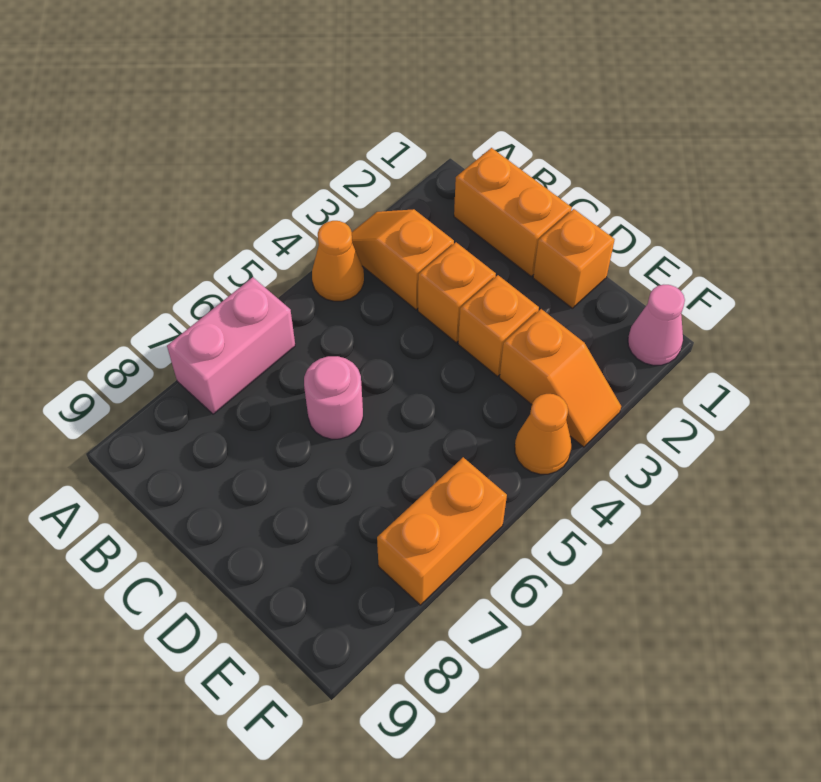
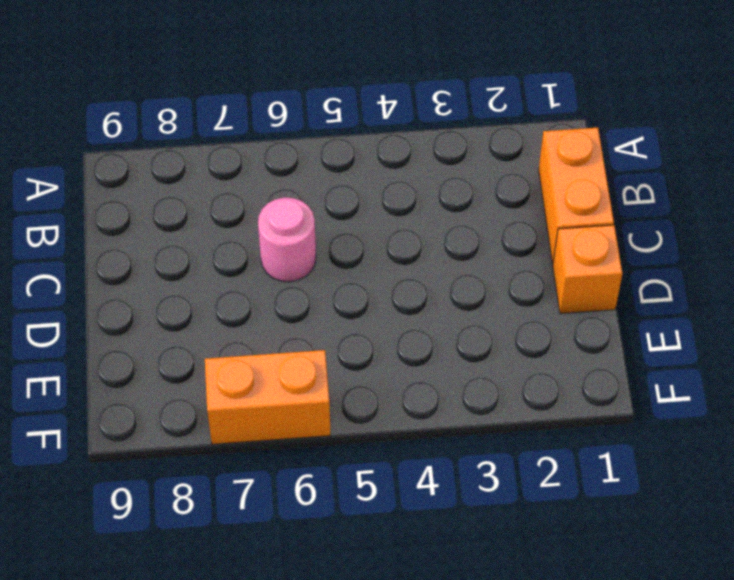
none -> orange slope A3:B3 level 1 top B
none -> orange cone A4 level 1
none -> pink brick A6:A7 level 1

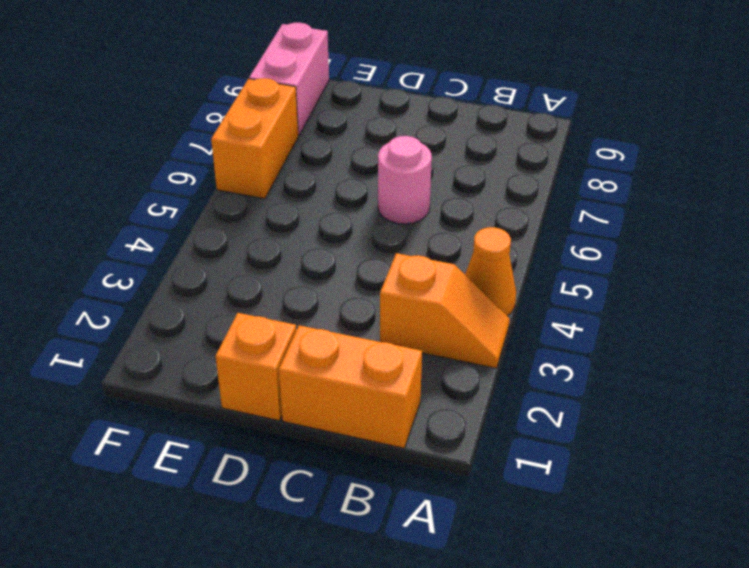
pink brick F8:F9 level 1 -> pink brick A6:A7 level 1
none -> orange brick C3 level 1
none -> orange brick D3 level 1
none -> orange slope E3:F3 level 1 top E

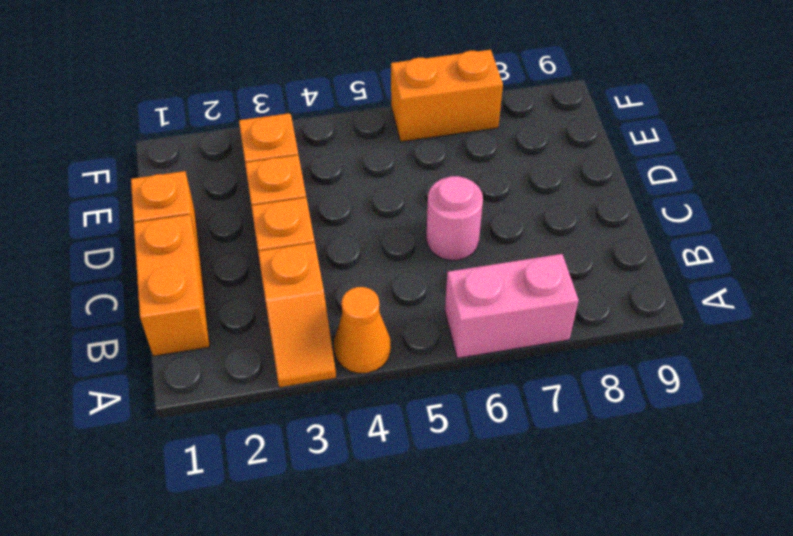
none -> pink cone F1 level 1
none -> orange cone F4 level 1

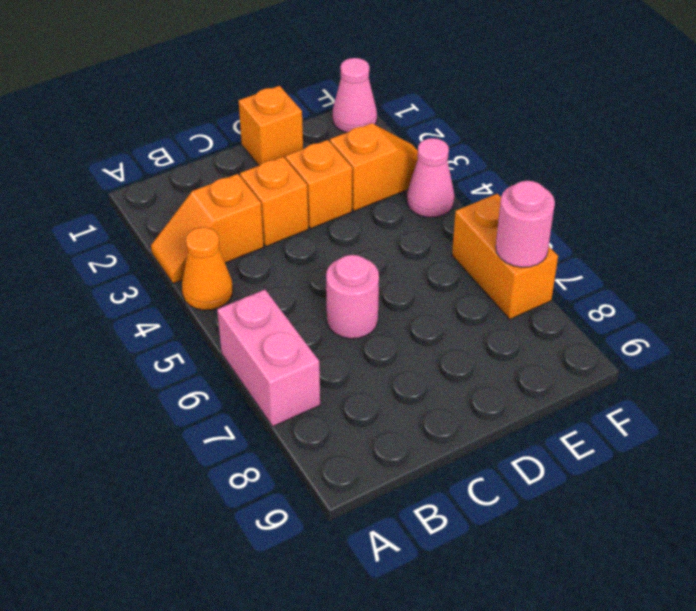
pink cone F4 level 1 -> orange cone F4 level 1
pink round brick F7 level 2 -> none
none -> orange brick B1:C1 level 1

